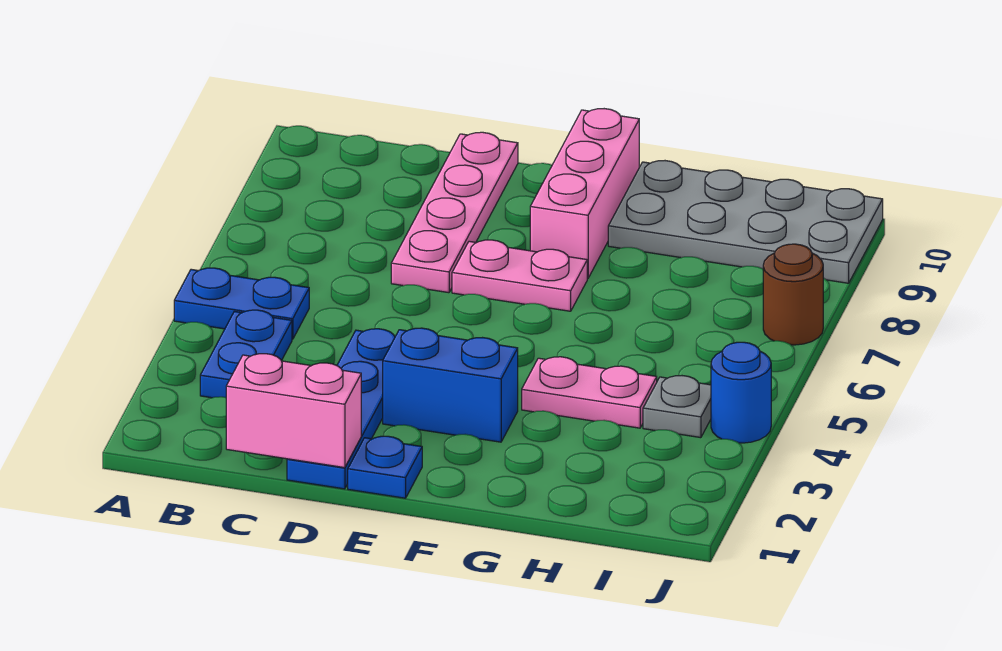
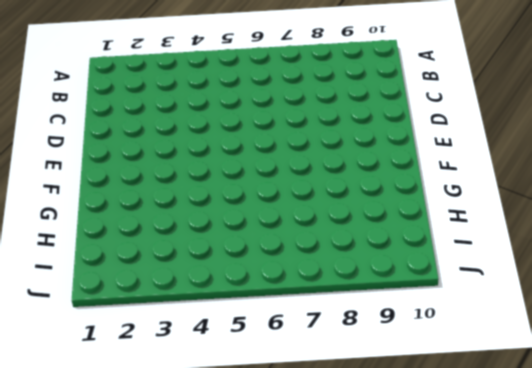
none -> blue plate A5:B5 level 1
none -> blue plate B3:B4 level 1
none -> blue plate D1:D4 level 1

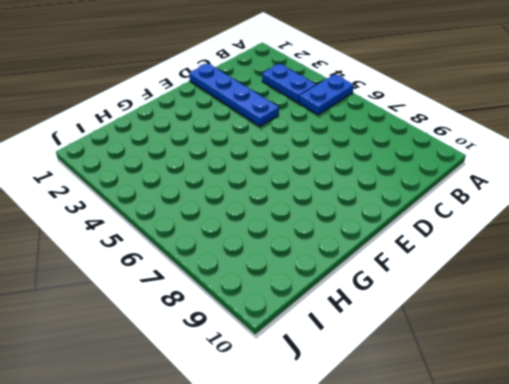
none -> pink plate D7:D10 level 1
none -> blue plate E1 level 1
none -> blue brick E3:F3 level 1

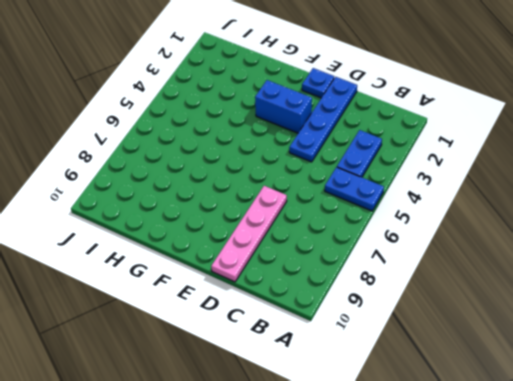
none -> pink plate E7:F7 level 1
none -> pink brick F8:F10 level 1
none -> pink plate G4:H4 level 1

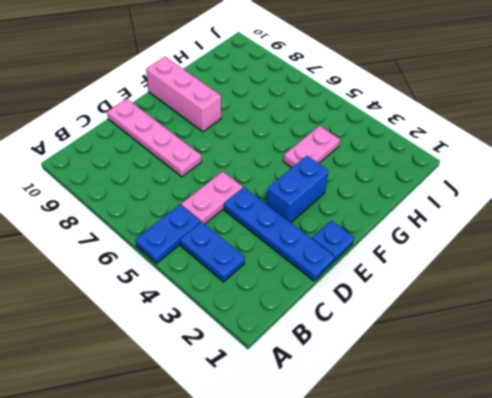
pink plate C5:D5 level 1 -> pink plate E7:F7 level 1
none -> grey plate G9:J10 level 1
none -> grey plate I4 level 1
none -> blue round brick J4 level 1

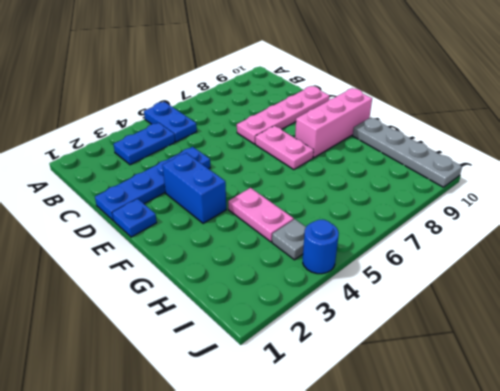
grey plate G10:J10 level 1 -> grey plate G9:J10 level 1
none -> brown round brick J7 level 1
none -> pink brick C1:D1 level 2

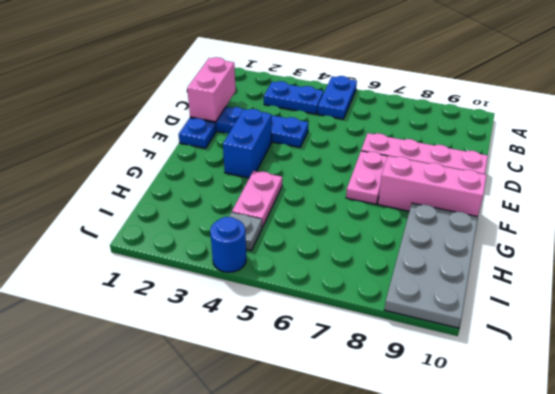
none -> brown round brick J7 level 1

